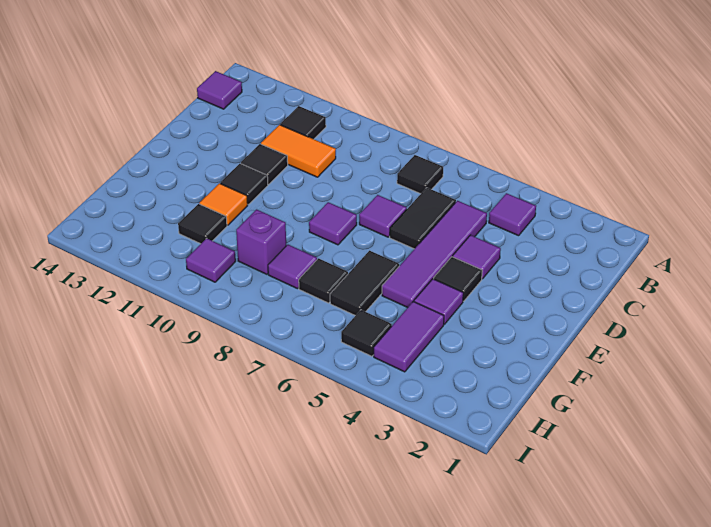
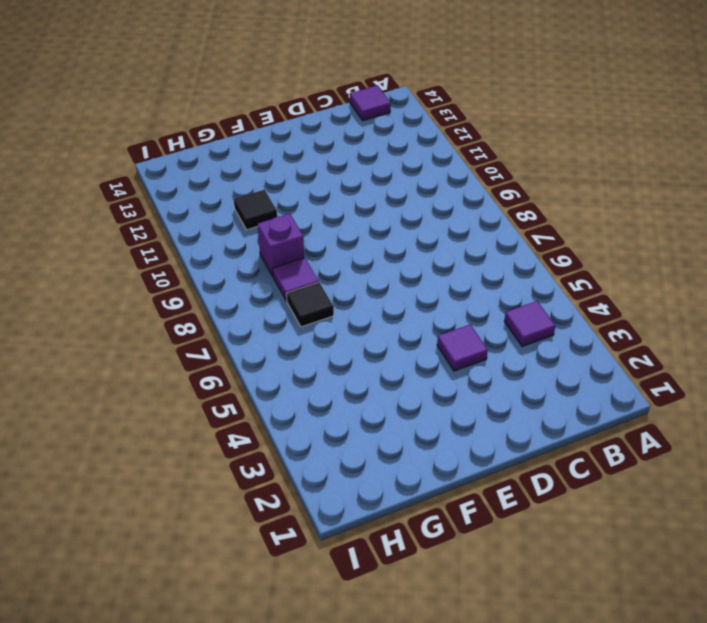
none -> black tile B7 level 1
none -> black tile B11 level 1
none -> purple tile C5:F5 level 1

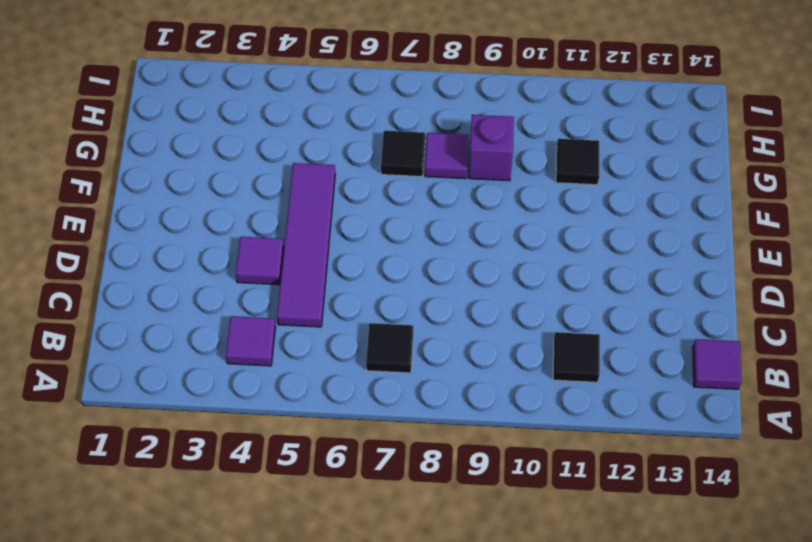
none -> black tile C6:D6 level 1
none -> orange tile C10:C11 level 1
none -> purple tile D7 level 1

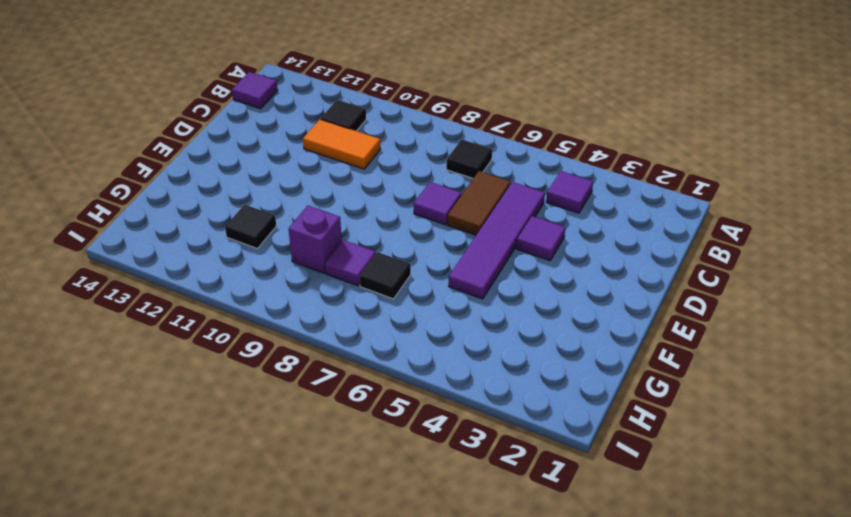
brown tile C6:D6 level 1 -> black tile C6:D6 level 1
none -> black tile D11 level 1
none -> black tile E4 level 1
none -> purple tile E8 level 1

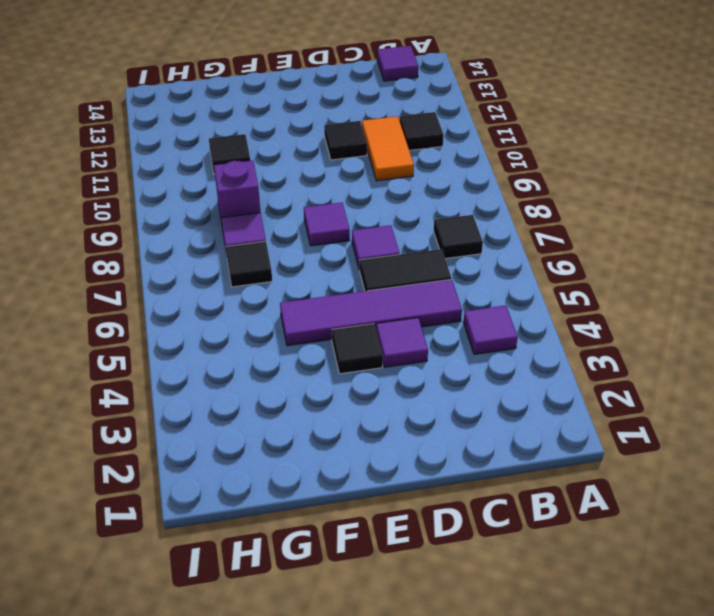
none -> black tile E11 level 1
none -> purple tile F4 level 1
none -> black tile F6:G6 level 1

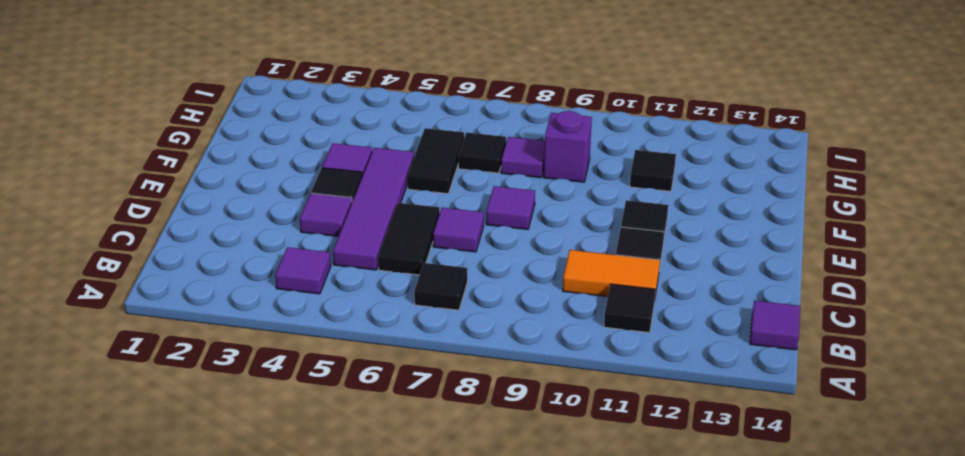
none -> orange tile F11 level 1
none -> purple tile G4:H4 level 1
none -> black tile H5 level 1

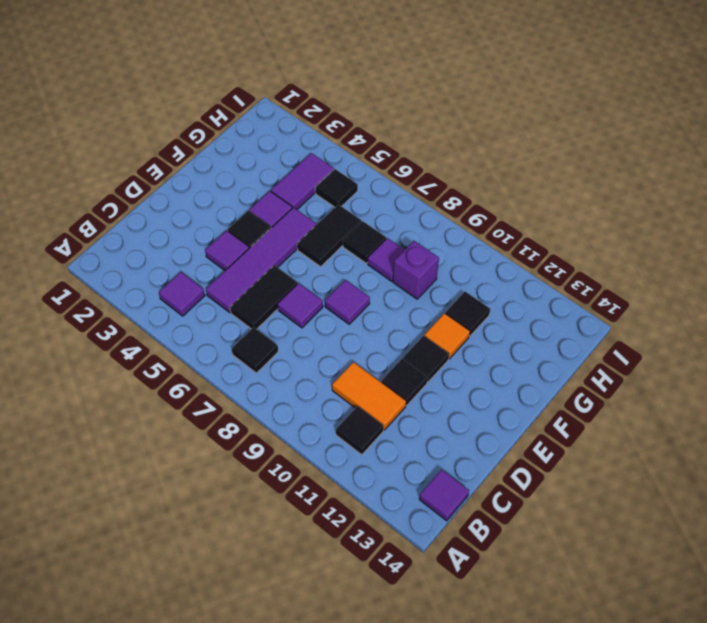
none -> purple tile H10 level 1

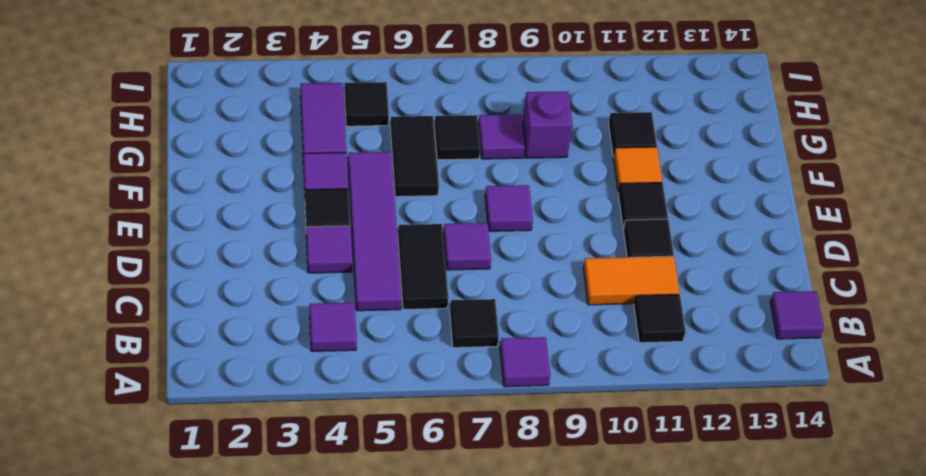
purple tile A8 level 1 -> purple tile H10 level 1

